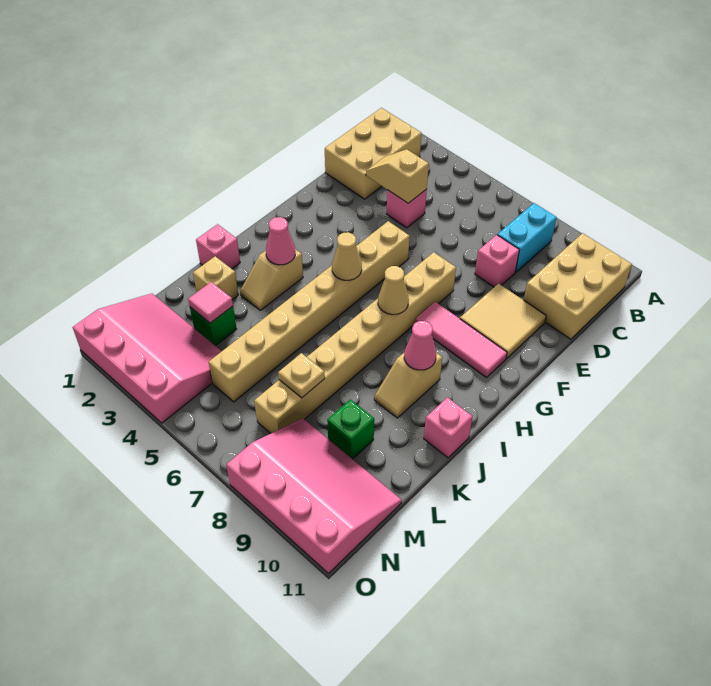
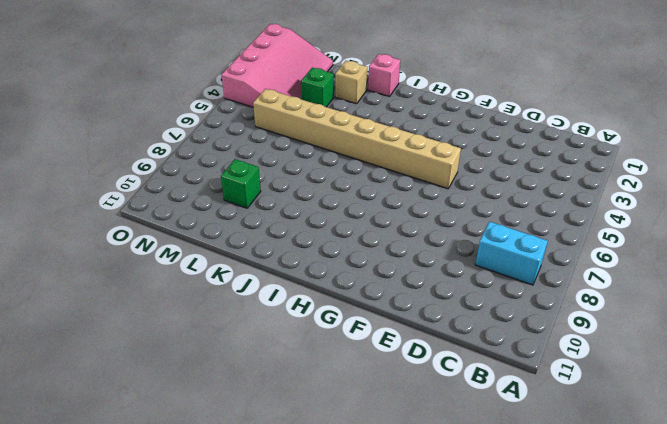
none -> tan brick B1:D2 level 1
none -> tan brick B10:D11 level 1
none -> pink brick D4 level 1

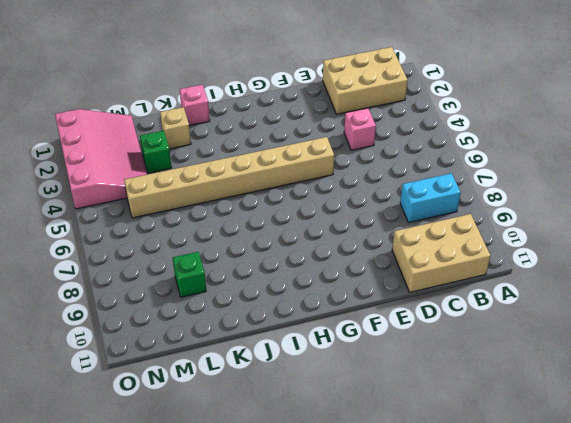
none -> pink brick D8 level 1
none -> tan tile E9:F10 level 1
none -> tan brick F7:M7 level 1

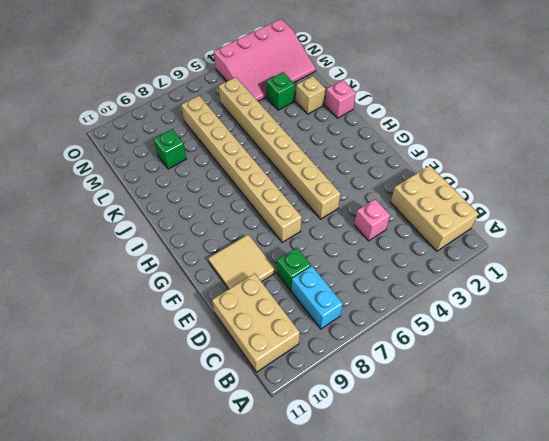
green brick D8 level 1 -> pink brick D8 level 1
none -> pink tile G8:G10 level 1
none -> tan slope I3:J3 level 1 top I
none -> tan slope I9:J9 level 1 top I

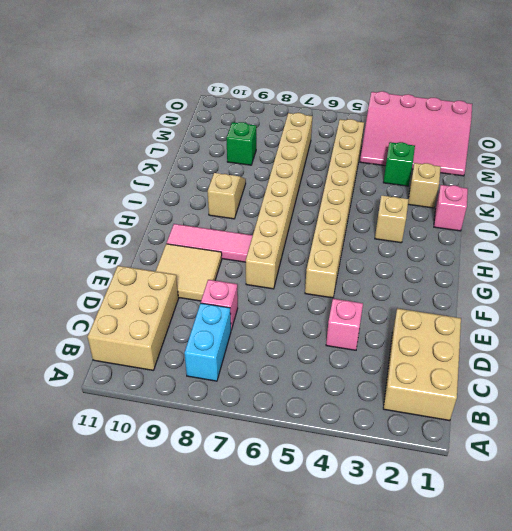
none -> pink brick J11 level 1
none -> pink slope M8:O11 level 1 top O
none -> tan slope D3:D4 level 2 top 4

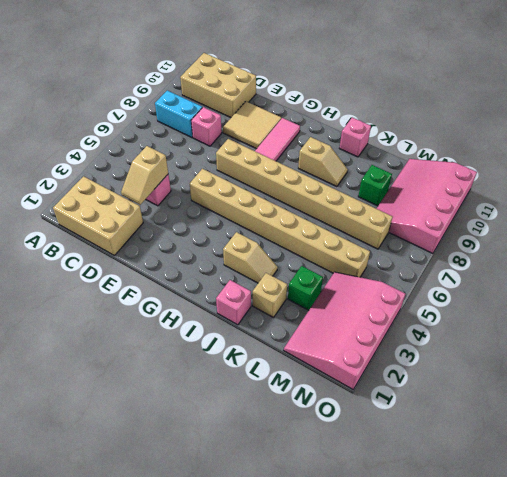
none -> tan cone H5 level 2
none -> tan cone H7 level 2
none -> pink cone I3 level 2

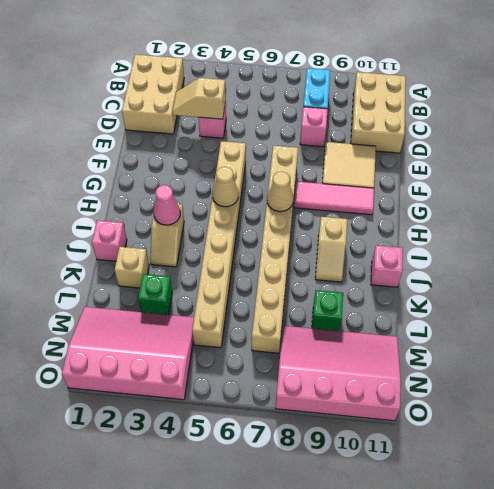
none -> pink cone I9 level 2
none -> pink tile L3 level 2
none -> tan plate L7 level 2

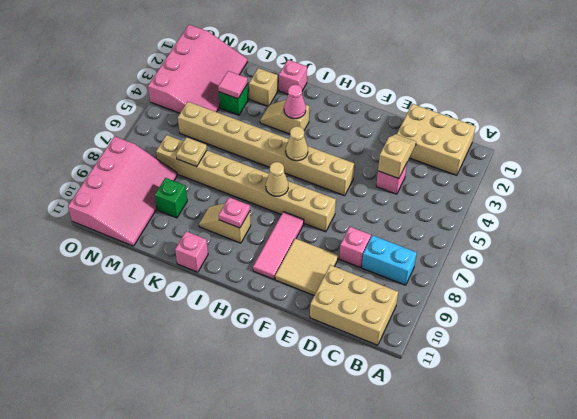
pink plate I9 level 2 -> pink cone I9 level 2

